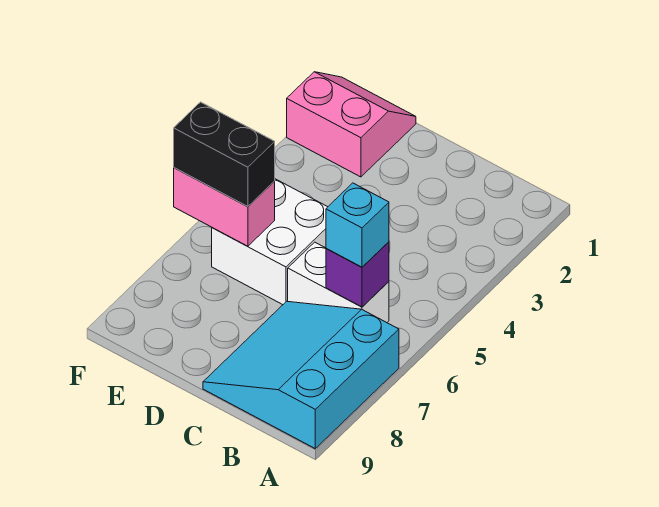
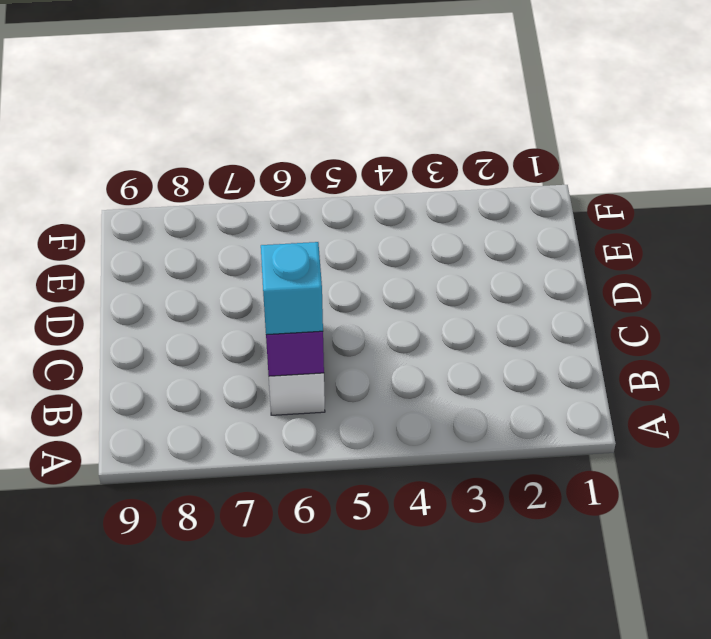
none -> cyan slope A7:C9 level 1 top A
none -> white brick D5:E6 level 1

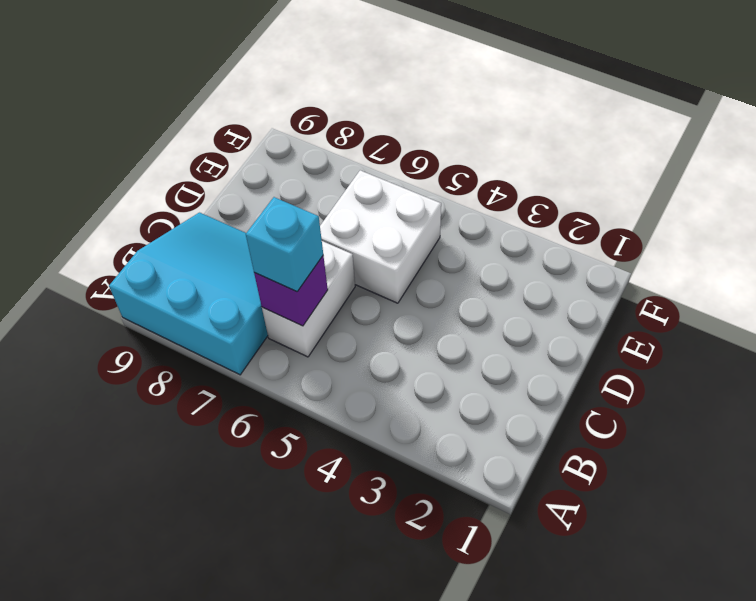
none -> pink slope E1:F2 level 1 top 2
none -> pink brick E6:F6 level 2

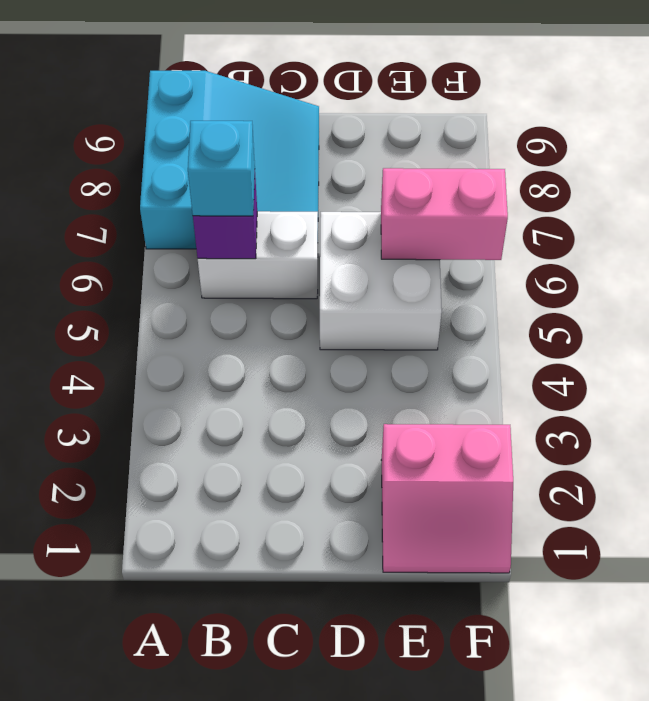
none -> black brick E6:F6 level 3

